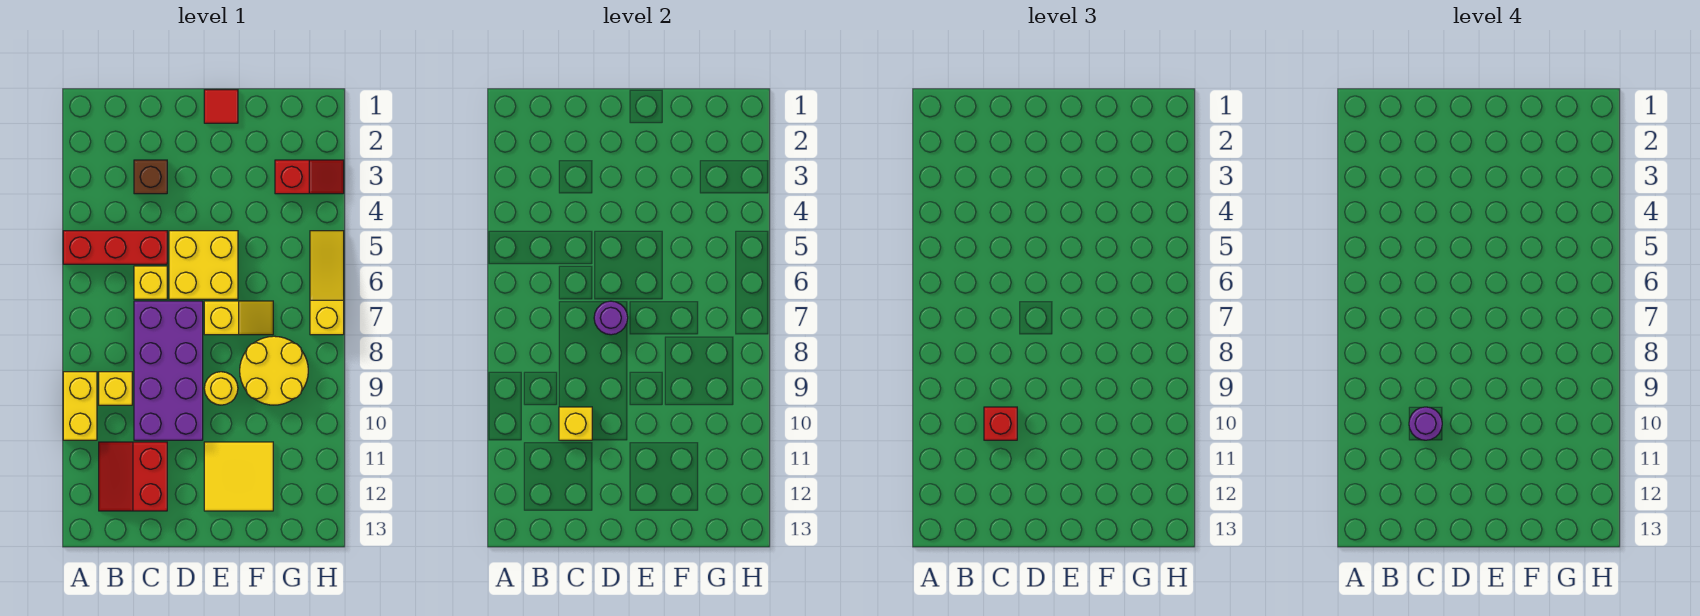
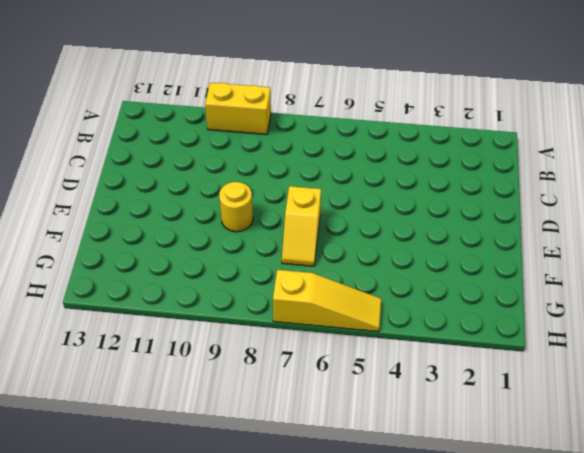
none -> red brick A5:C5 level 1
none -> yellow brick B9 level 1
none -> red slope B11:C12 level 1 top C

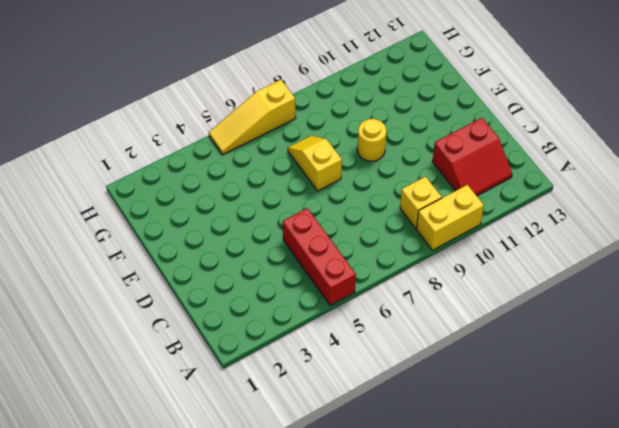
none -> brown brick C3 level 1
none -> yellow brick C6 level 1
none -> purple brick C7:D10 level 1

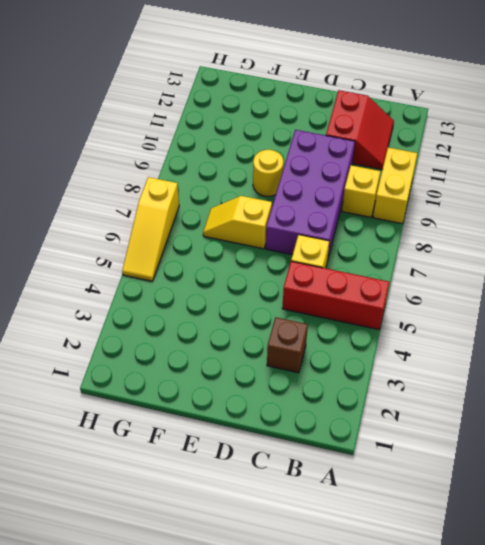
none -> yellow brick D5:E6 level 1
none -> red tile E1 level 1
none -> yellow tile E11:F12 level 1

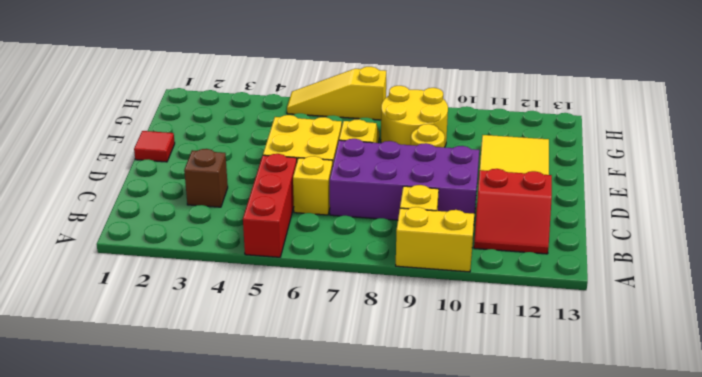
none -> red slope G3:H3 level 1 top G
none -> yellow brick C10 level 2
none -> purple round brick D7 level 2

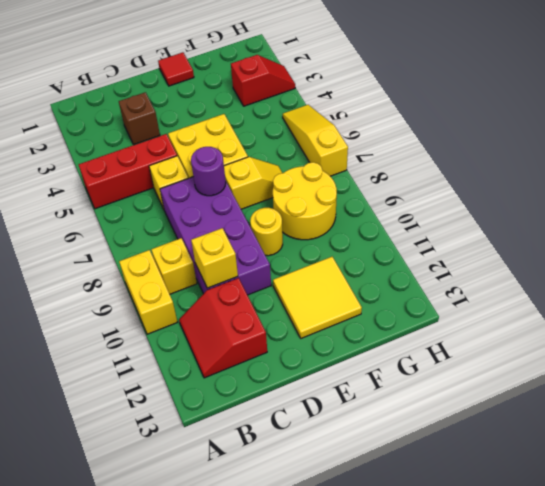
none -> red brick C10 level 3
none -> purple round brick C10 level 4

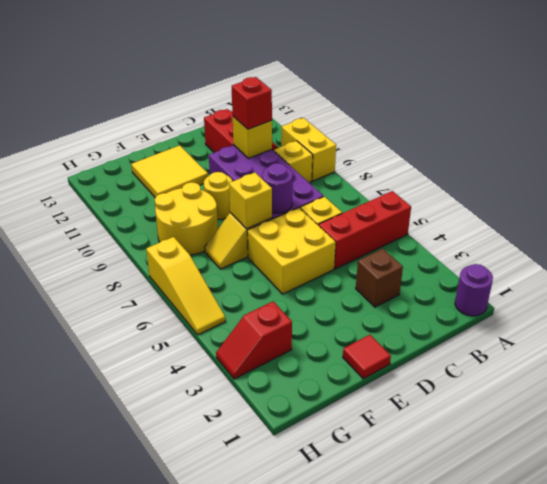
purple round brick A1 level 1 -> purple round brick C10 level 4
yellow brick E7 level 2 -> none

